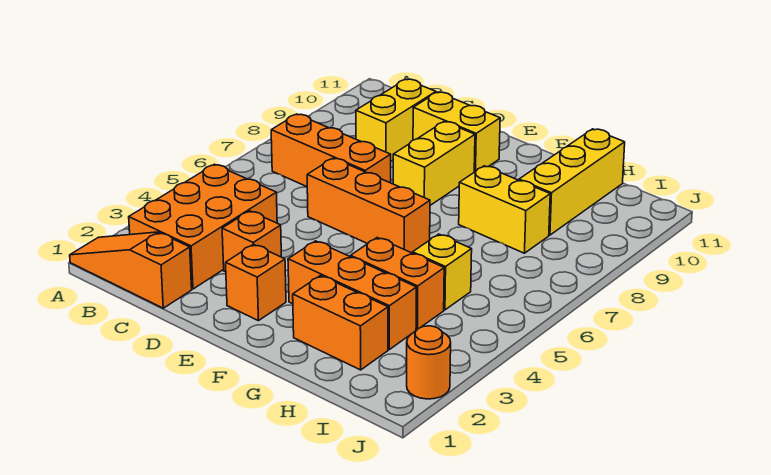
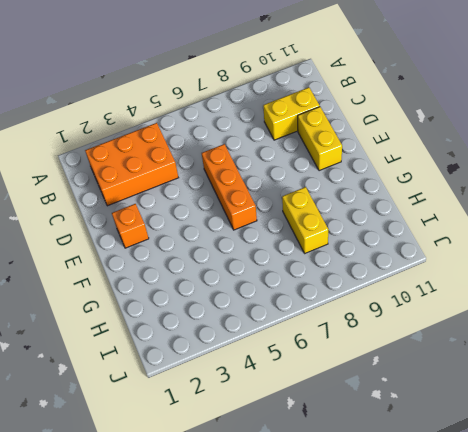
none -> orange slope A1:C1 level 1 top C
none -> orange brick B7:D7 level 1
none -> orange brick D3 level 1

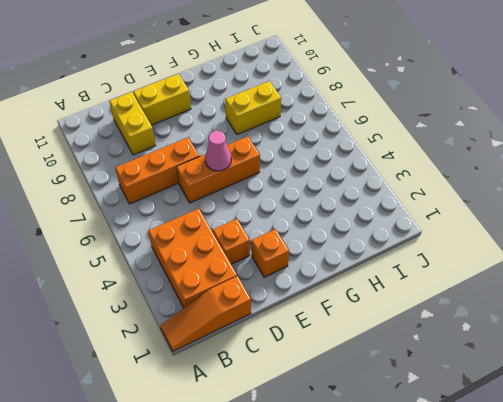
pink cone E6 level 2 -> none
none -> yellow brick E8:E9 level 1
none -> orange brick F3:H3 level 1
none -> orange brick G2:H2 level 1

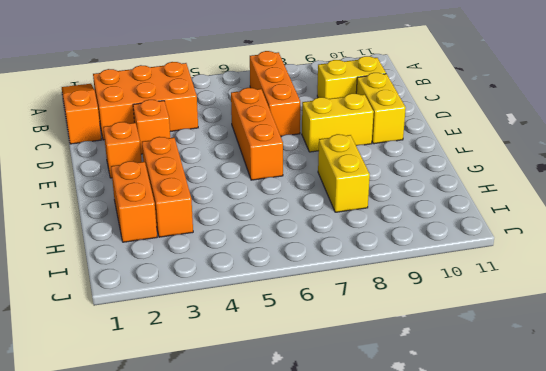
none -> orange brick G4:H4 level 1
none -> yellow brick H5 level 1
none -> yellow brick H9:H11 level 1

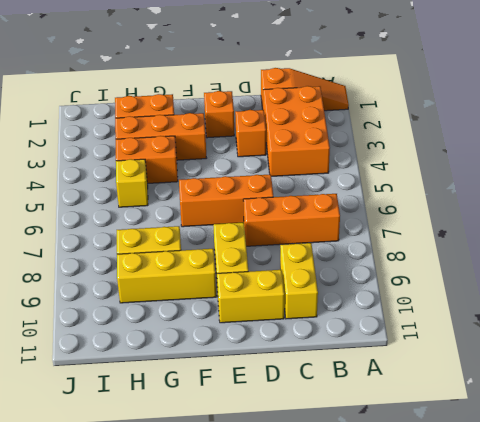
yellow brick F9:H9 level 1 -> yellow brick H9:H11 level 1
none -> orange round brick J2 level 1

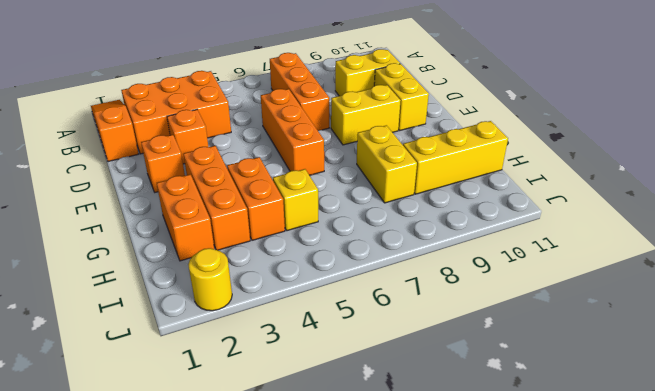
yellow round brick J2 level 1 -> orange round brick J2 level 1

